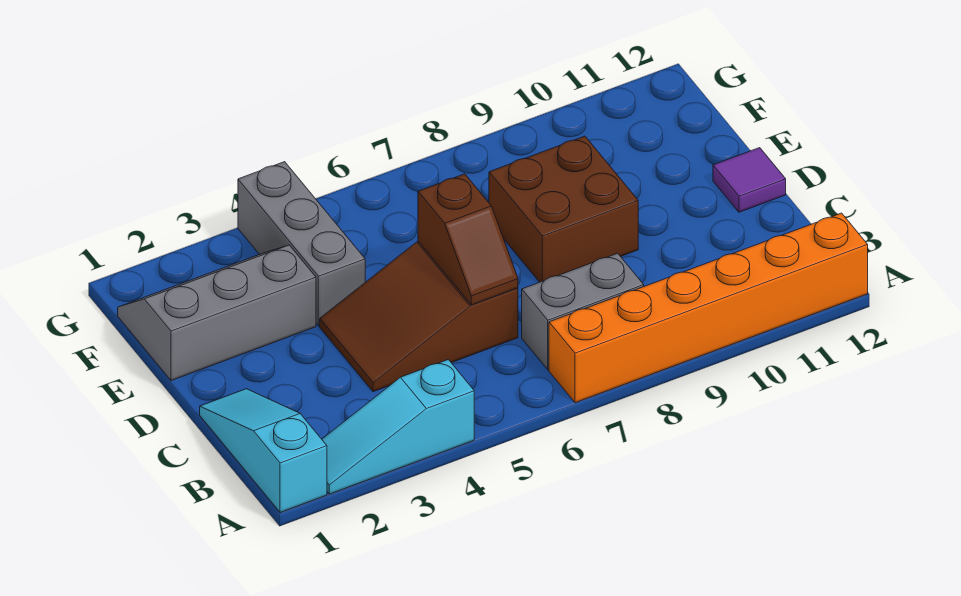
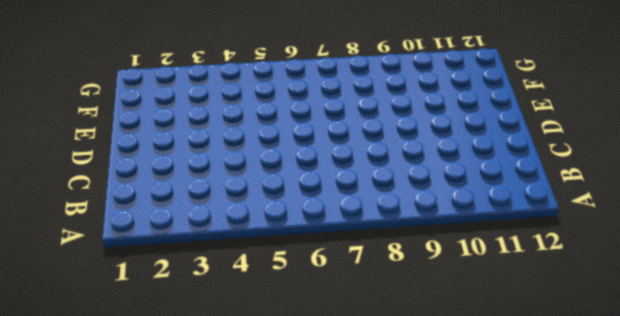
none -> cyan slope A1:C1 level 1 top A
none -> cyan slope A2:A4 level 1 top 4

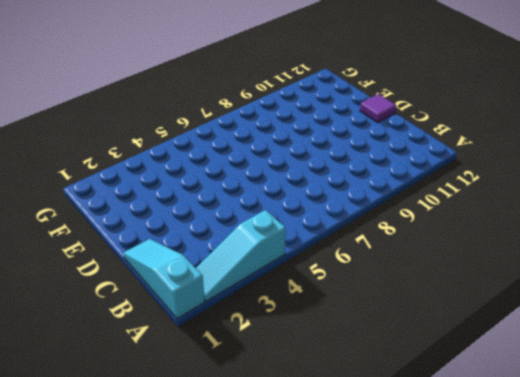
none -> orange brick A7:A12 level 1
none -> grey brick B7:B8 level 1

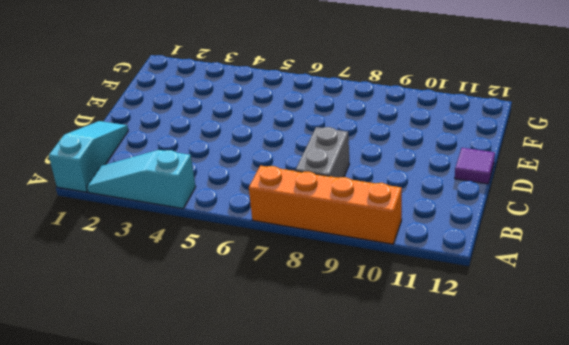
orange brick A7:A10 level 1 -> orange brick A7:A12 level 1
grey brick B8:C8 level 1 -> grey brick B7:B8 level 1
none -> brown slope C4:D6 level 1 top 6
none -> brown brick D8:E9 level 1

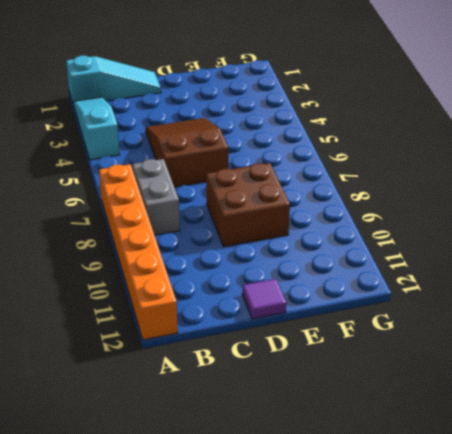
none -> grey slope E1:F3 level 1 top E
none -> grey brick E4:G4 level 1

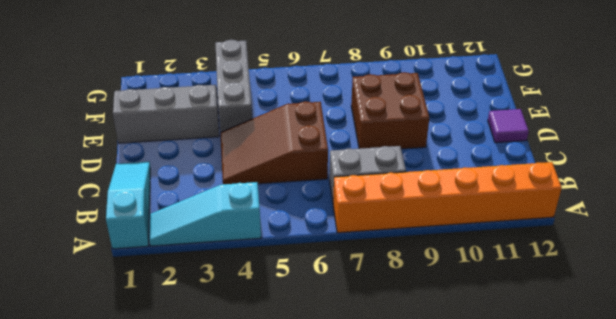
none -> brown slope C6:D6 level 2 top D

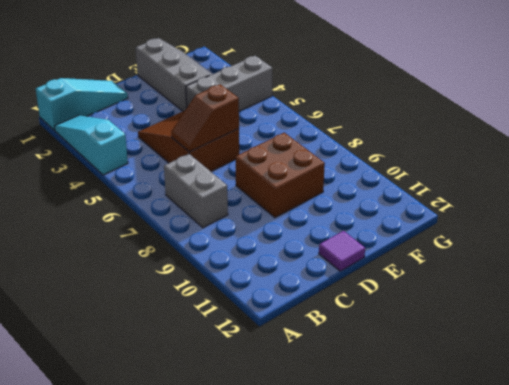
none -> orange brick A7:A12 level 1

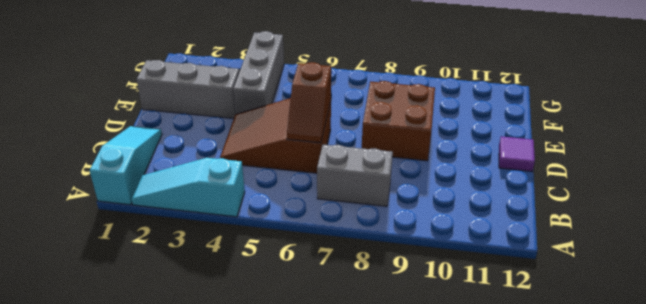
none -> orange brick A7:A12 level 1

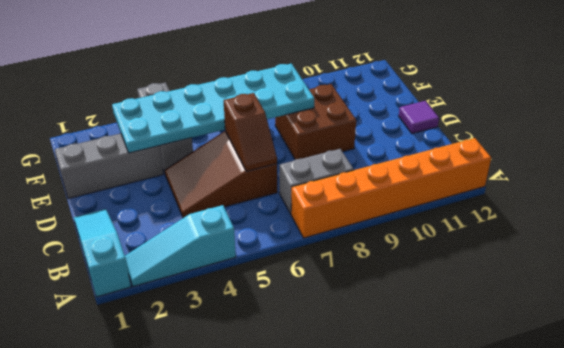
cyan plate E3:F8 level 2 -> none

